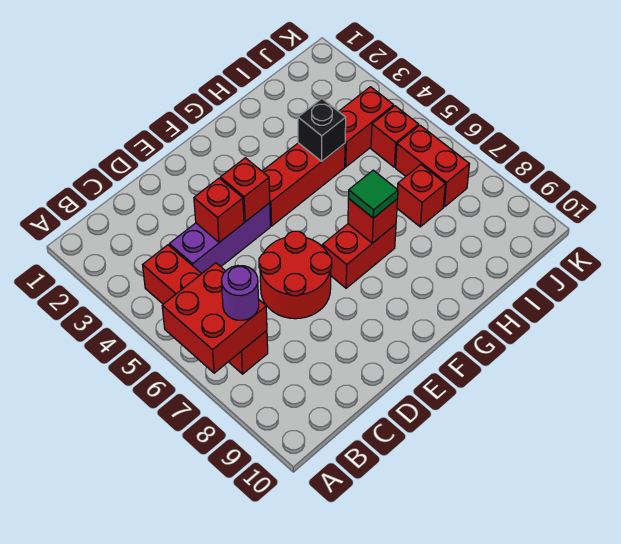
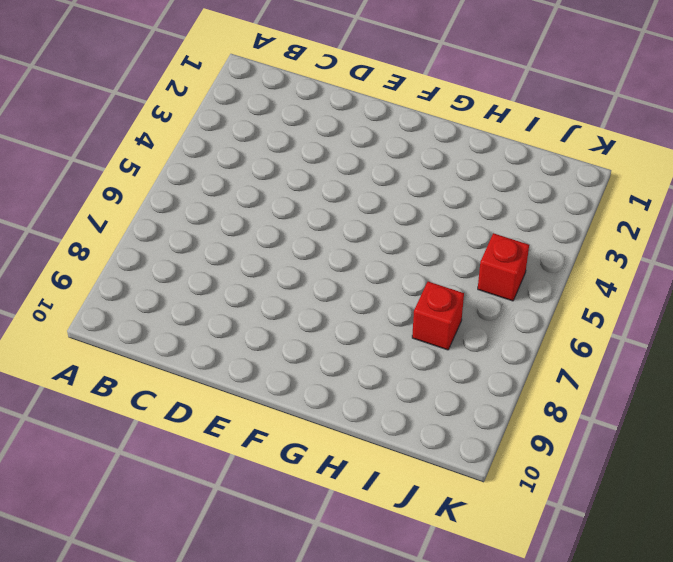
none -> red brick B4:B7 level 1
none -> purple brick C4:E4 level 1
none -> red round brick D6:E7 level 1

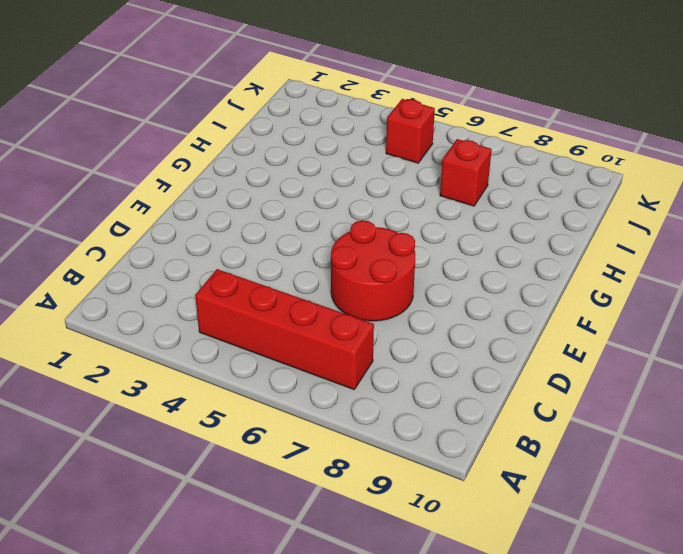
none -> purple brick C4:E4 level 1
none -> red brick F4:H4 level 1
none -> red brick F7:G7 level 1

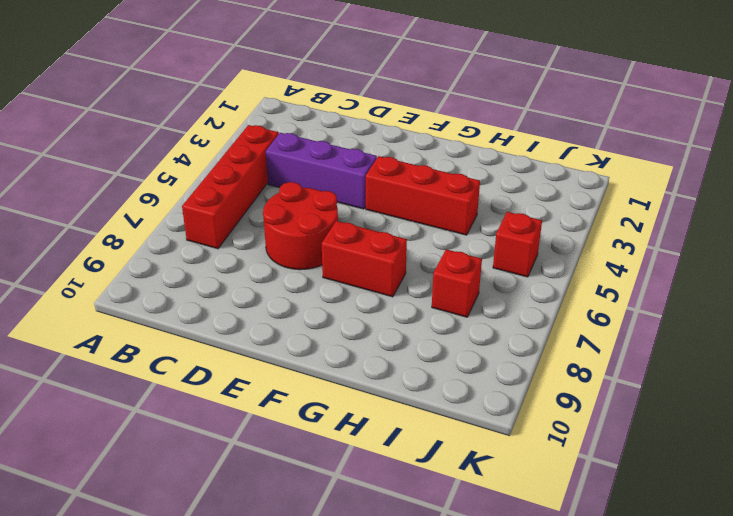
none -> red brick I4:J4 level 1
none -> red brick J6:J7 level 1
none -> red brick A6:B7 level 2

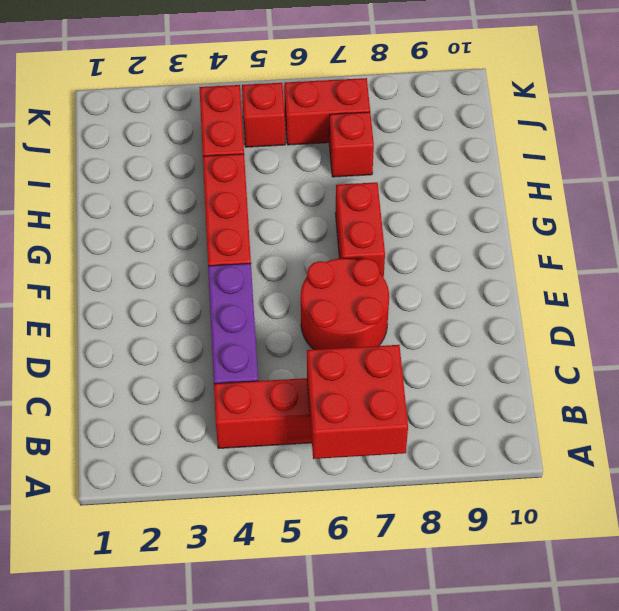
none -> red brick D4 level 2
none -> red brick E4 level 2
none -> red brick G7 level 2

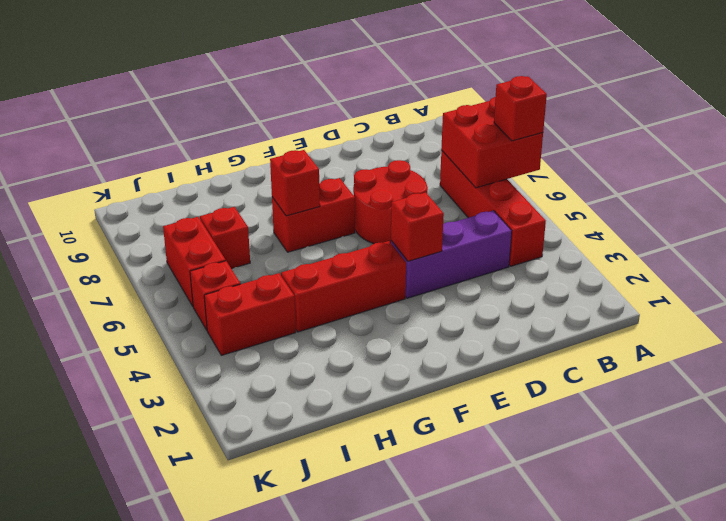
red brick A6 level 3 -> red brick D4 level 2
none -> black brick H4 level 2
none -> purple round brick B7 level 3
none -> green tile G7 level 3

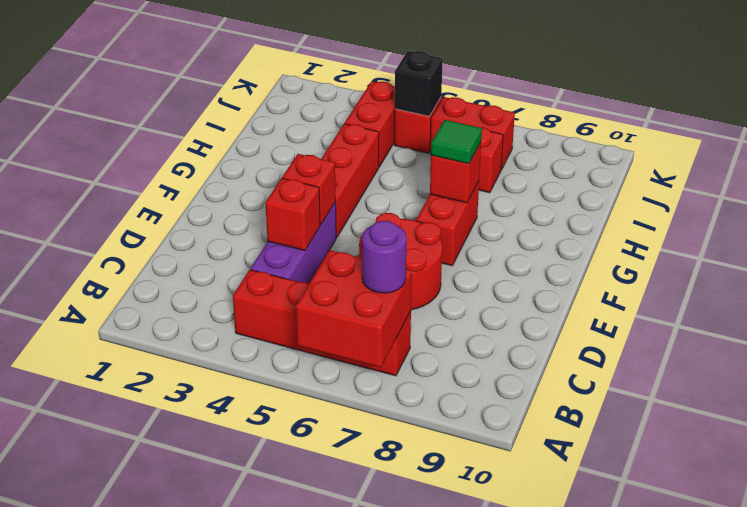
black brick J5 level 2 -> black brick H4 level 2

